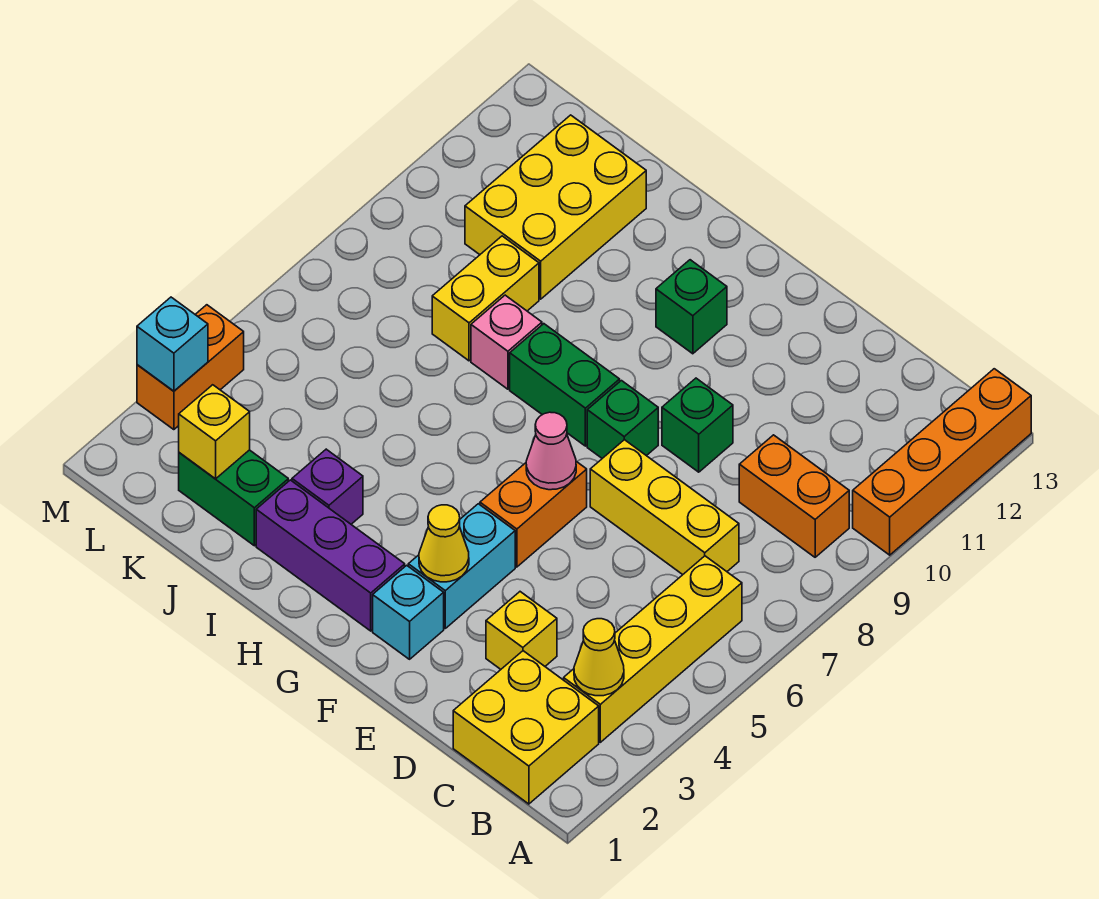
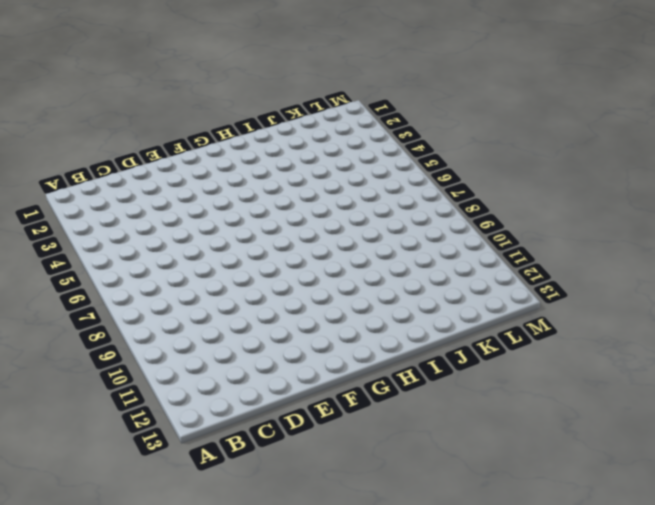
none -> orange brick A10:A13 level 1
none -> yellow brick B1:C2 level 1
none -> yellow brick B3:B6 level 1

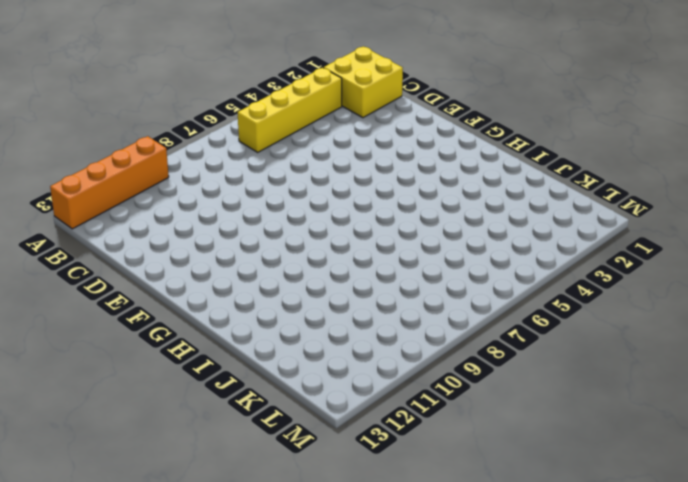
none -> orange brick B9:C9 level 1
none -> yellow brick C7:E7 level 1
none -> yellow brick D3 level 1

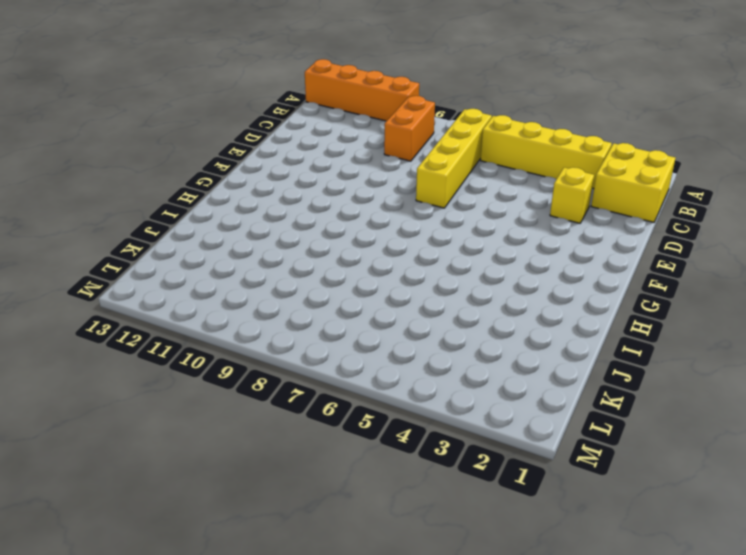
yellow brick B7:E7 level 1 -> yellow brick C7:E7 level 1
none -> green brick E9 level 1
none -> cyan brick F2 level 1
none -> cyan brick F3:F4 level 1

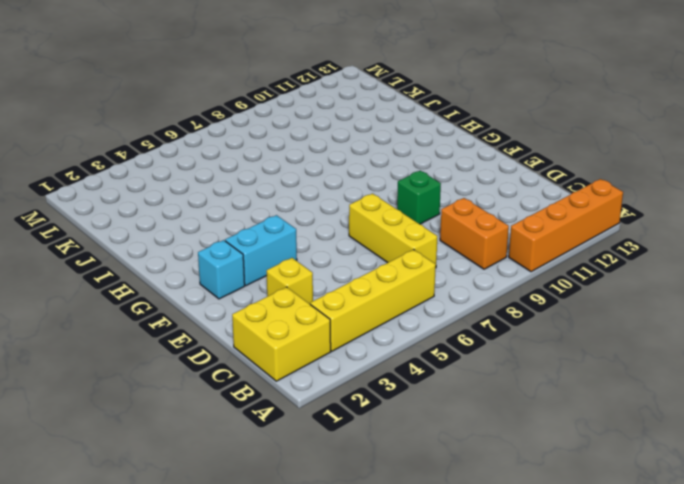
none -> orange brick F5:F6 level 1
none -> green brick F8 level 1
none -> purple brick G2:I2 level 1

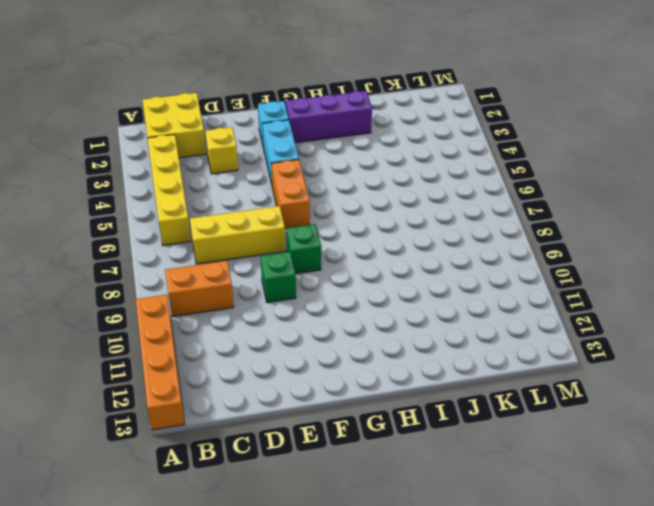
none -> green brick G8:H8 level 1
none -> green brick G11 level 1
none -> purple brick I3 level 1

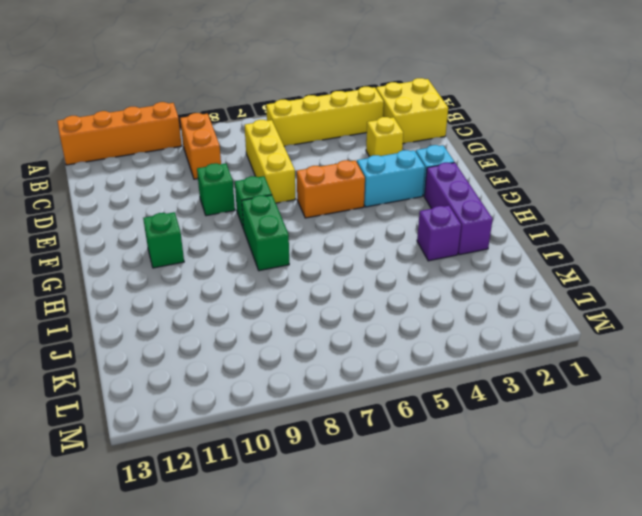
none -> pink brick I8 level 1
none -> green brick J2:K2 level 1
none -> yellow brick J8:J9 level 1

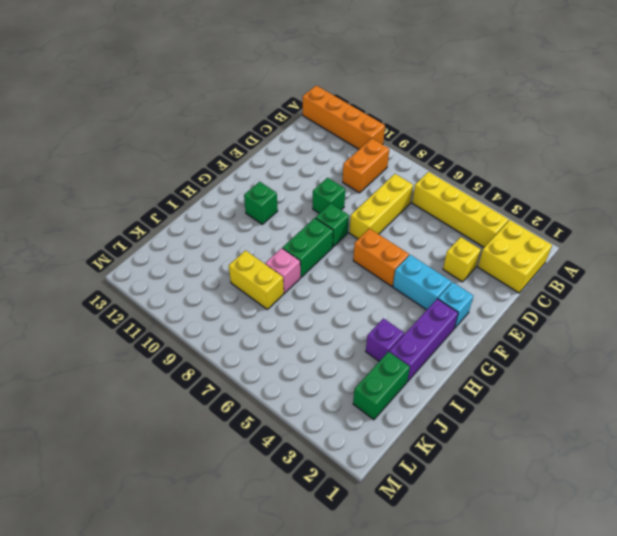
none -> yellow brick J10:K12 level 1
none -> orange brick M3:M4 level 1
none -> yellow cone B3 level 2

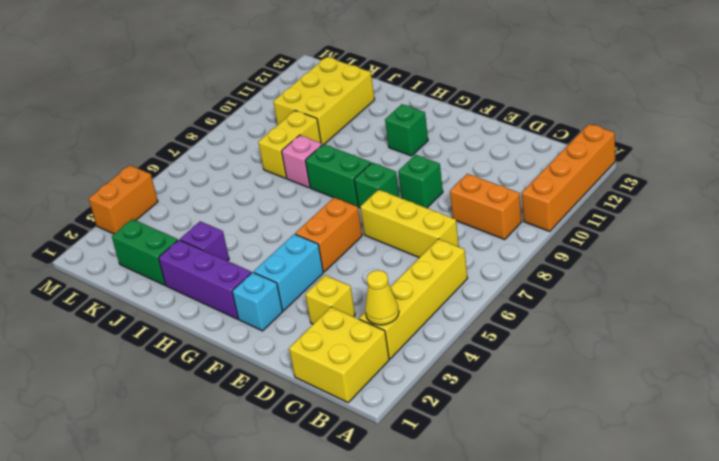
none -> yellow cone F3 level 2
none -> pink cone F6 level 2
none -> yellow brick K2 level 2

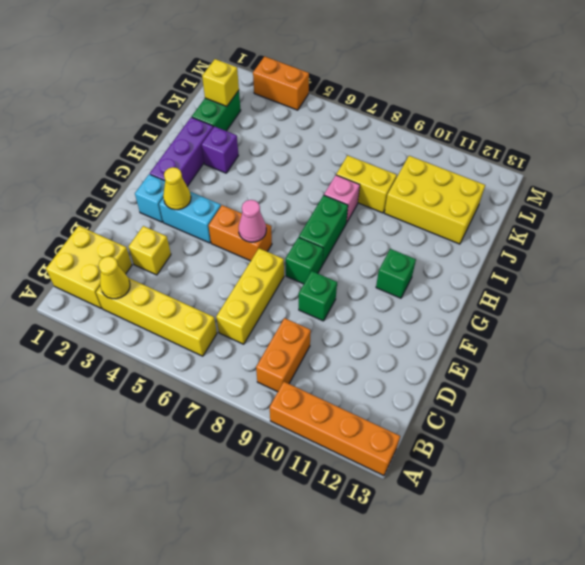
none -> cyan brick M3 level 2

